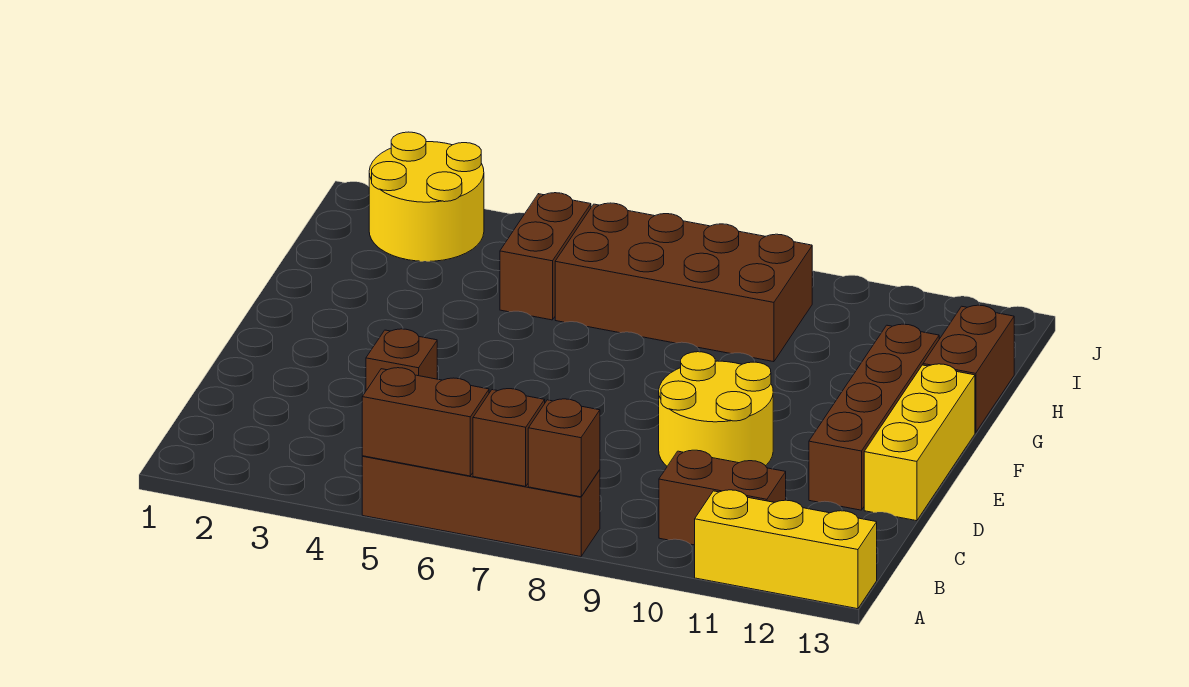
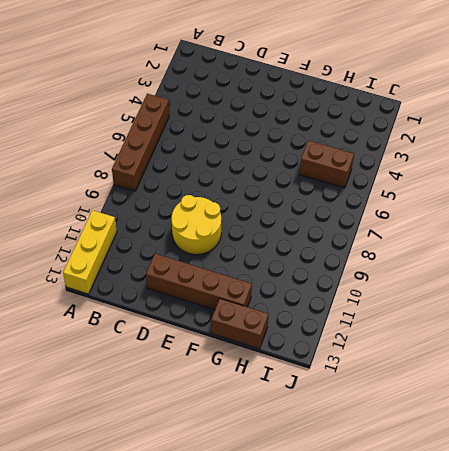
none -> brown brick B10:B11 level 1
none -> brown brick D4 level 1
none -> yellow brick D13:F13 level 1

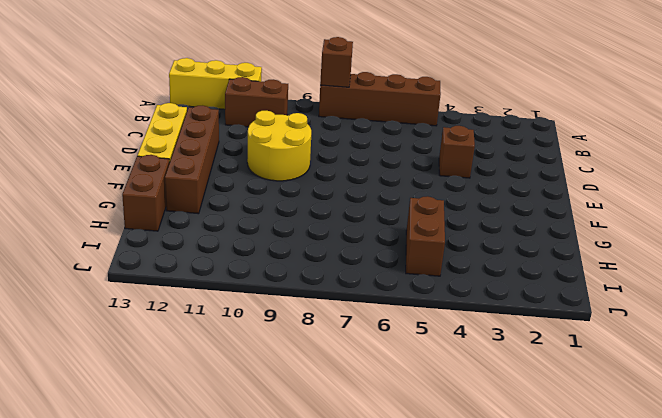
none -> brown brick H6:I9 level 1
none -> yellow round brick I2:J3 level 1
none -> brown brick A5:A6 level 2

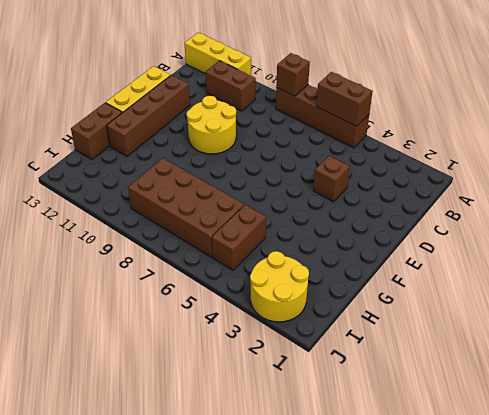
none -> brown brick A7 level 2

